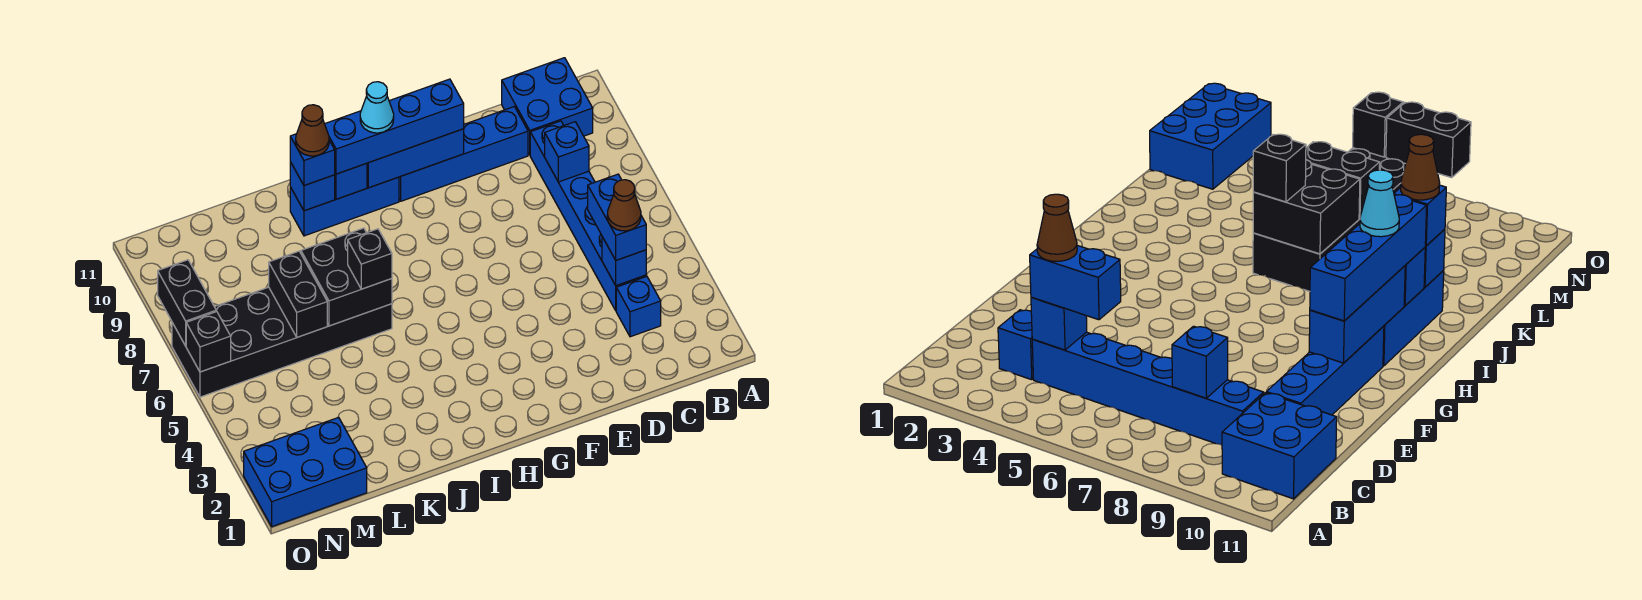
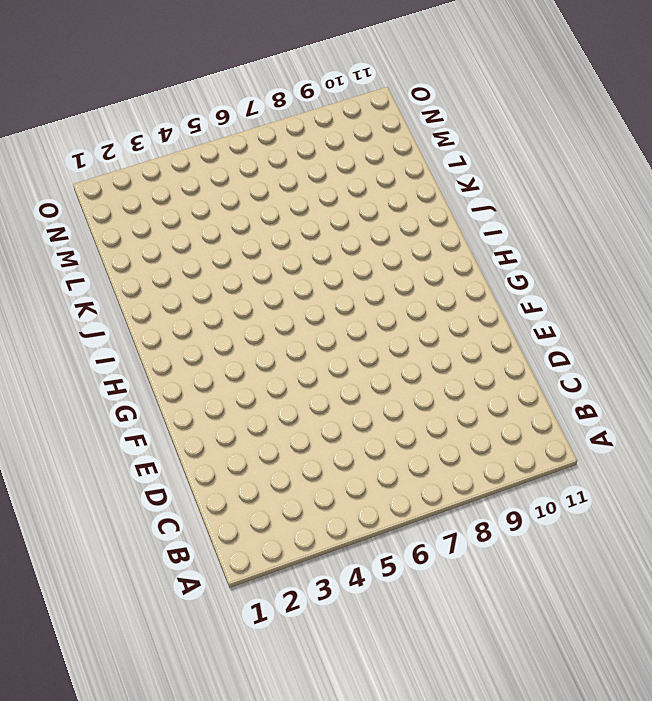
none -> blue brick B10:C11 level 1
none -> blue brick C3 level 1
none -> blue brick C4:C9 level 1

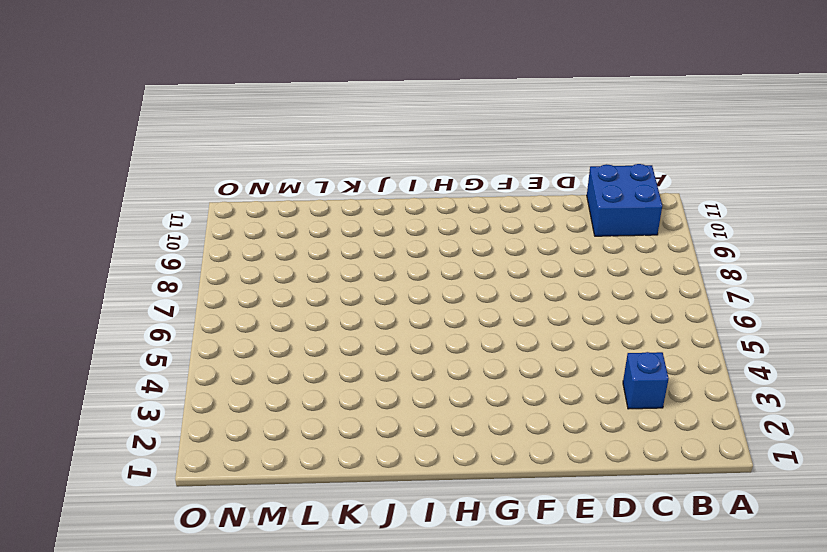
none -> blue brick C4:C9 level 1
none -> blue brick D10:G10 level 1
none -> blue brick H10:J10 level 1

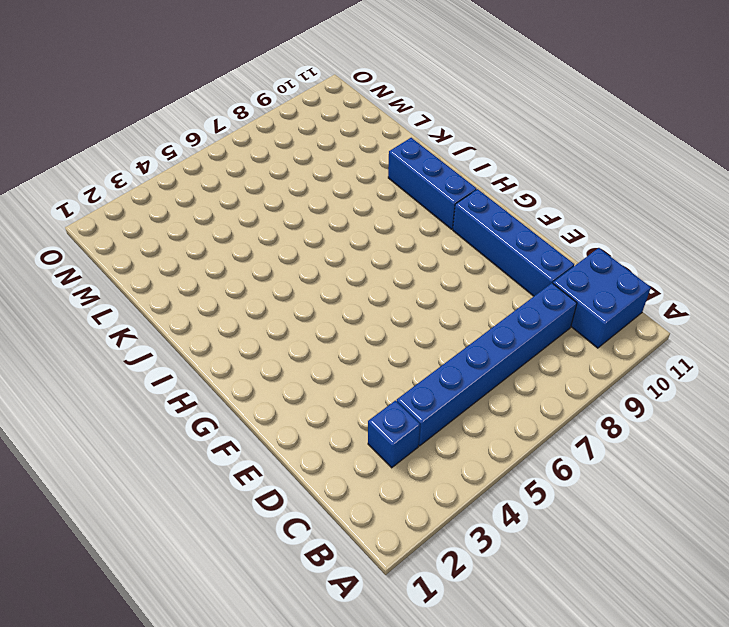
none -> black brick J6:O7 level 1
none -> blue brick M1:O2 level 1
none -> blue brick C4 level 2

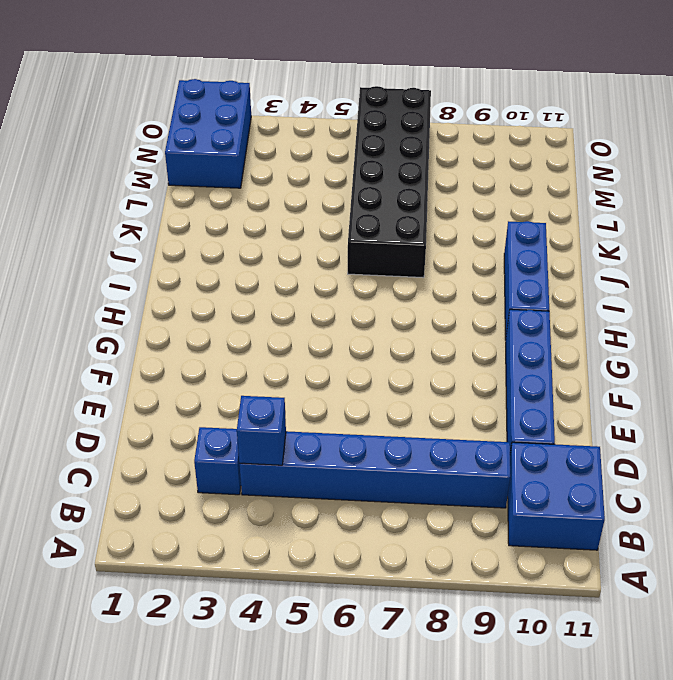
none -> blue brick C8 level 2
none -> blue brick F10:H10 level 2
none -> blue brick I10 level 2

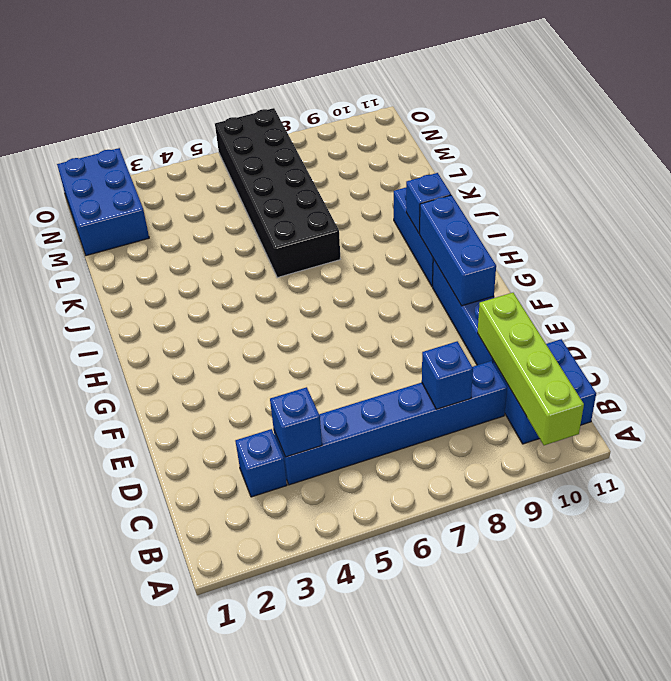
lime brick A10:D10 level 2 -> none
none -> black brick J6:K7 level 2
none -> blue brick J10 level 2
none -> black brick L6:L7 level 2

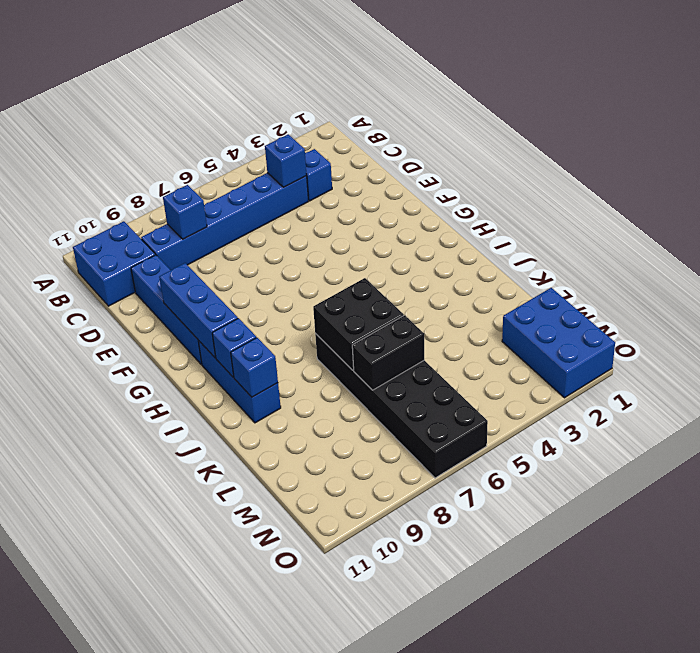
none -> black brick O6 level 2
none -> black brick O7:O8 level 2
none -> blue brick C4:C5 level 3

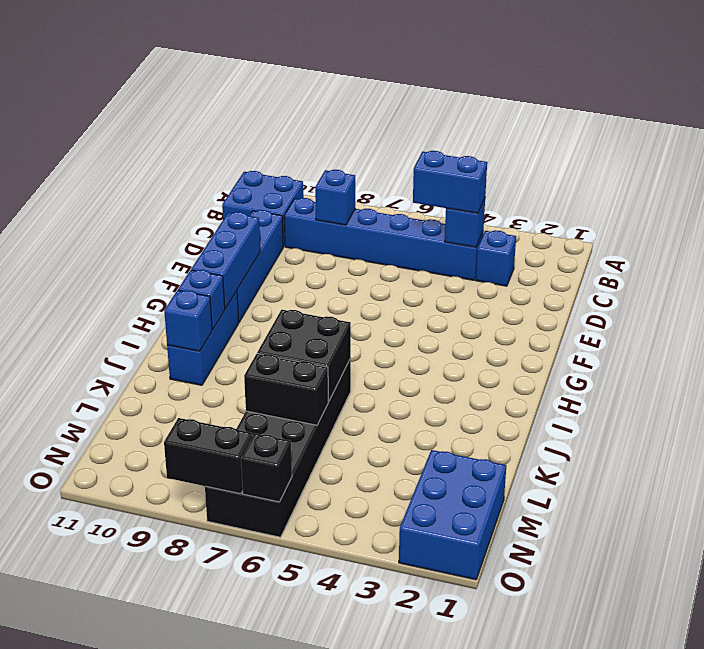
none -> blue brick F10:I10 level 3
none -> black brick J6 level 3
none -> blue brick J10 level 3

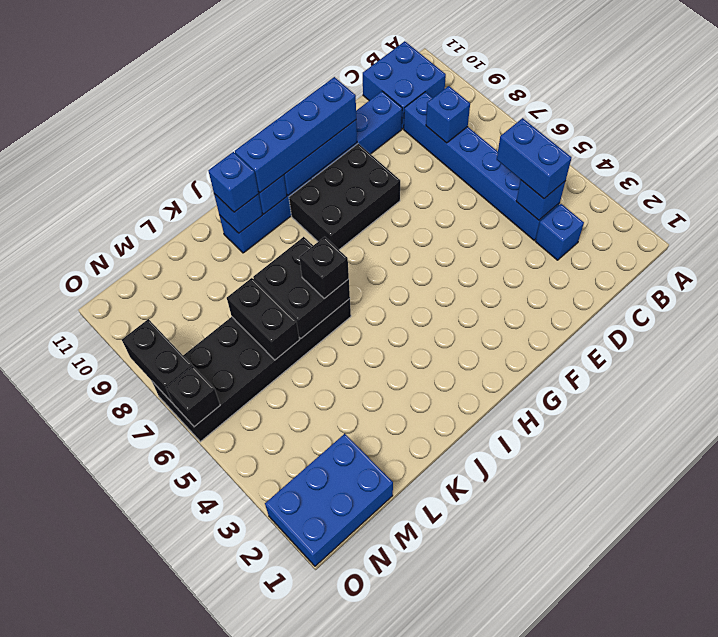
black brick F8:H9 level 1 -> none
none -> brown cone C4 level 4
none -> cyan cone H10 level 4
none -> brown cone J10 level 4

